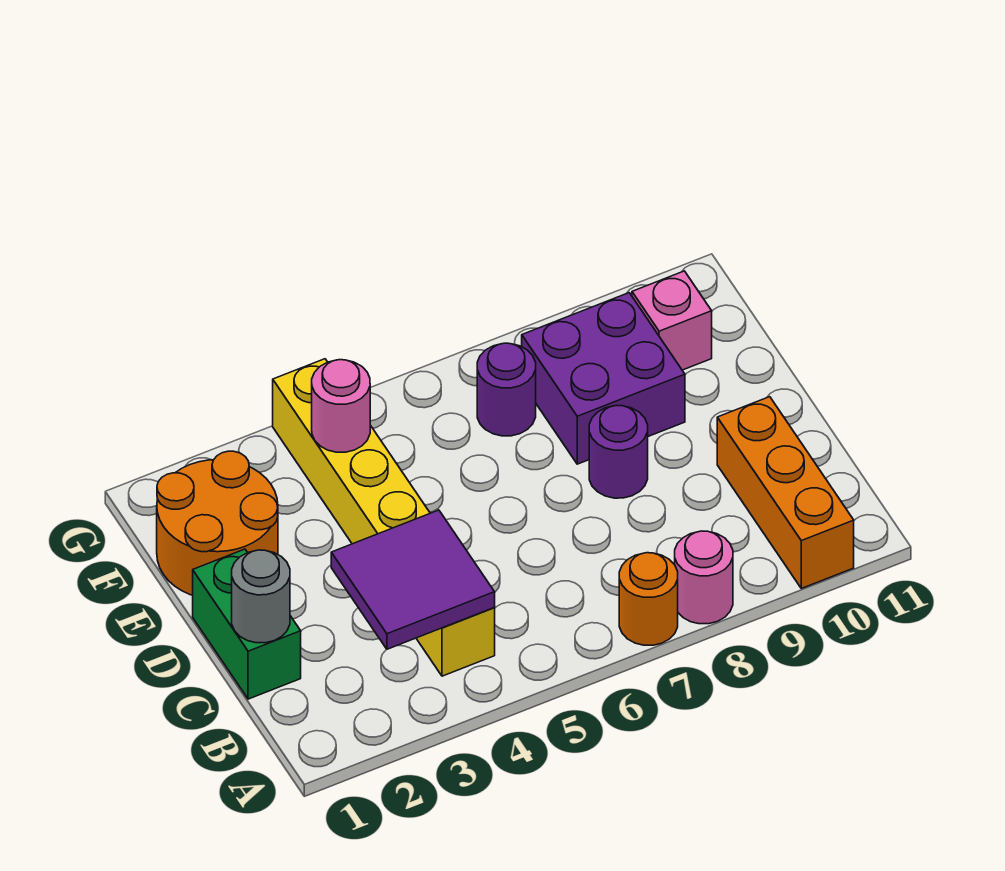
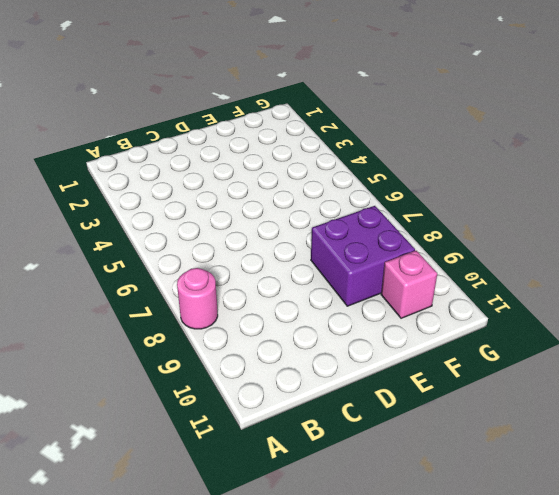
none -> orange round brick A7 level 1
none -> orange brick A10:C10 level 1
none -> yellow brick B4:G4 level 1

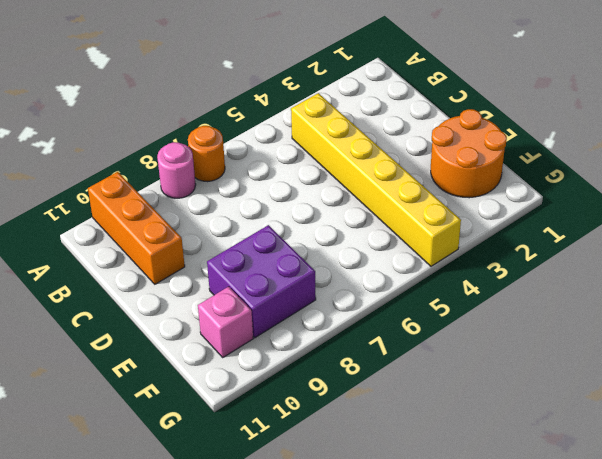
none -> green brick C1:D1 level 1
none -> purple round brick D8 level 1
none -> purple round brick F7 level 1

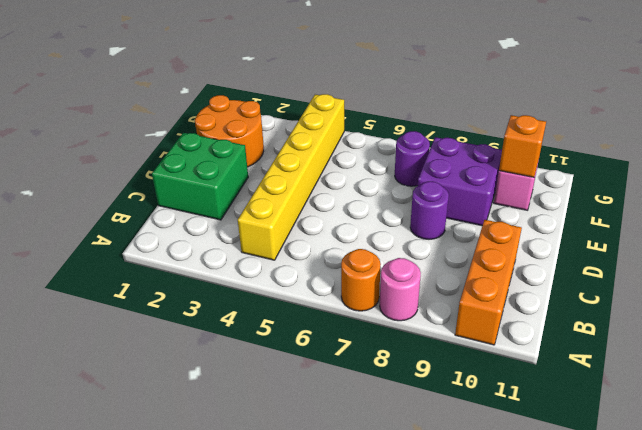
green brick C1:D2 level 1 -> green brick C1:D1 level 1
orange brick F10 level 2 -> none
none -> purple tile B3:C4 level 2
none -> grey round brick C1 level 2
none -> pink round brick F4 level 2

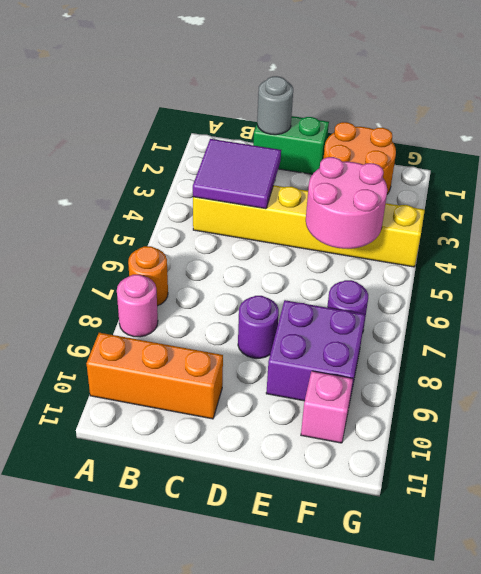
pink round brick E4:F5 level 2 -> pink round brick F4 level 2

